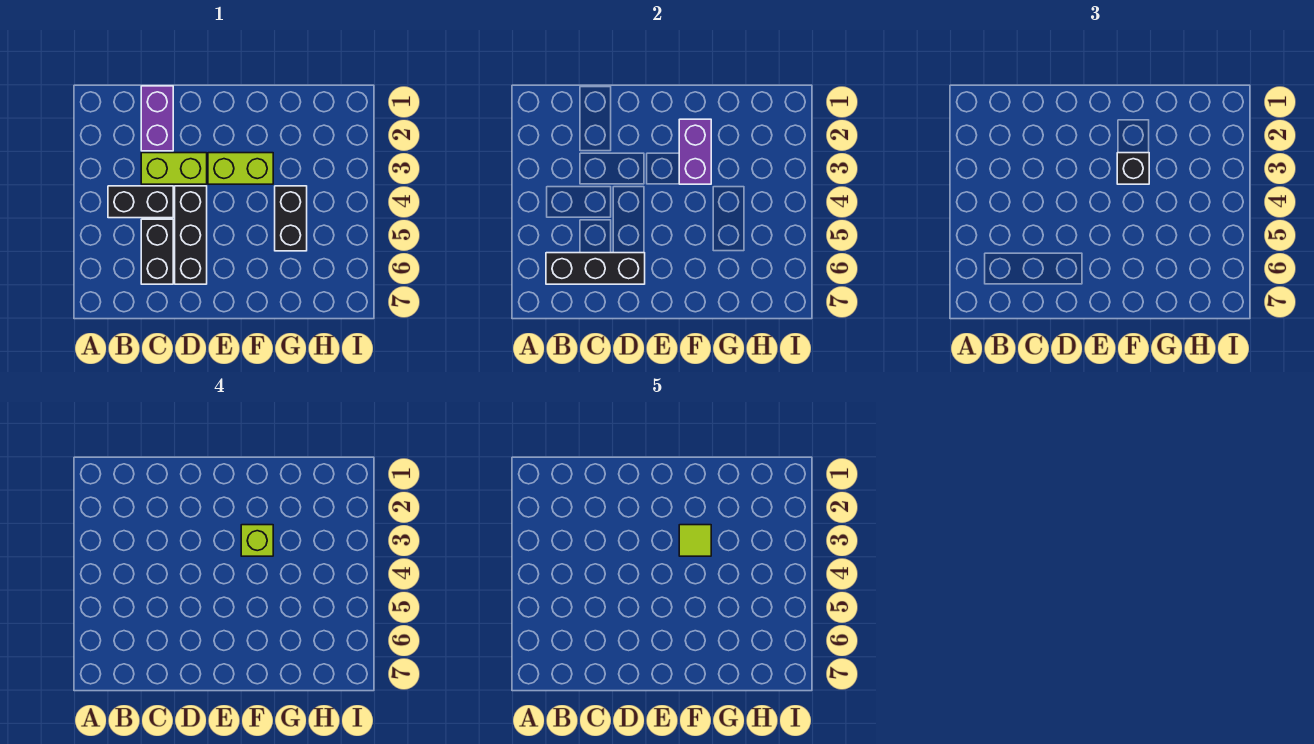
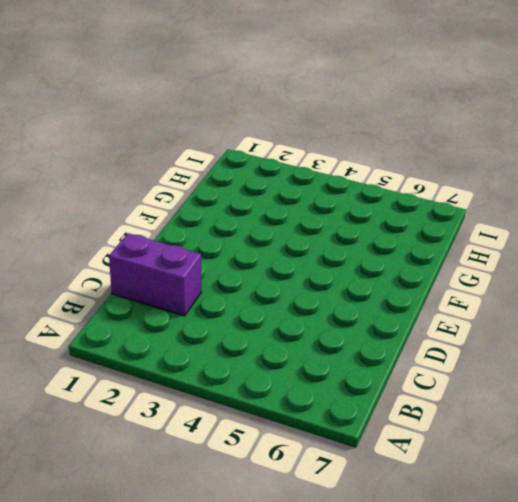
none -> black brick B4:C4 level 1
none -> lime brick C3:D3 level 1
none -> black brick C5:C6 level 1

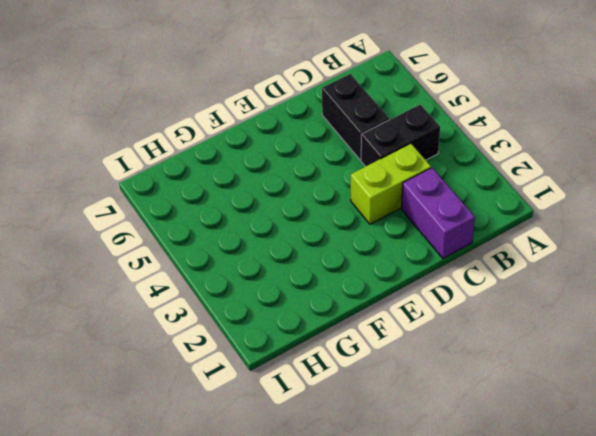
none -> black brick D4:D6 level 1
none -> lime brick E3:F3 level 1
none -> black brick G4:G5 level 1

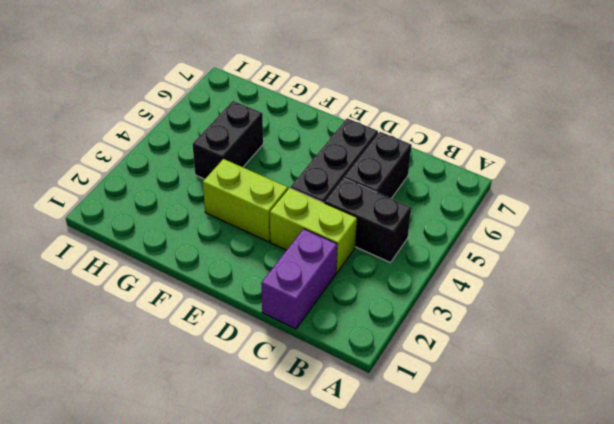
none -> black brick B6:D6 level 2
none -> purple brick F2:F3 level 2
none -> black brick F3 level 3

